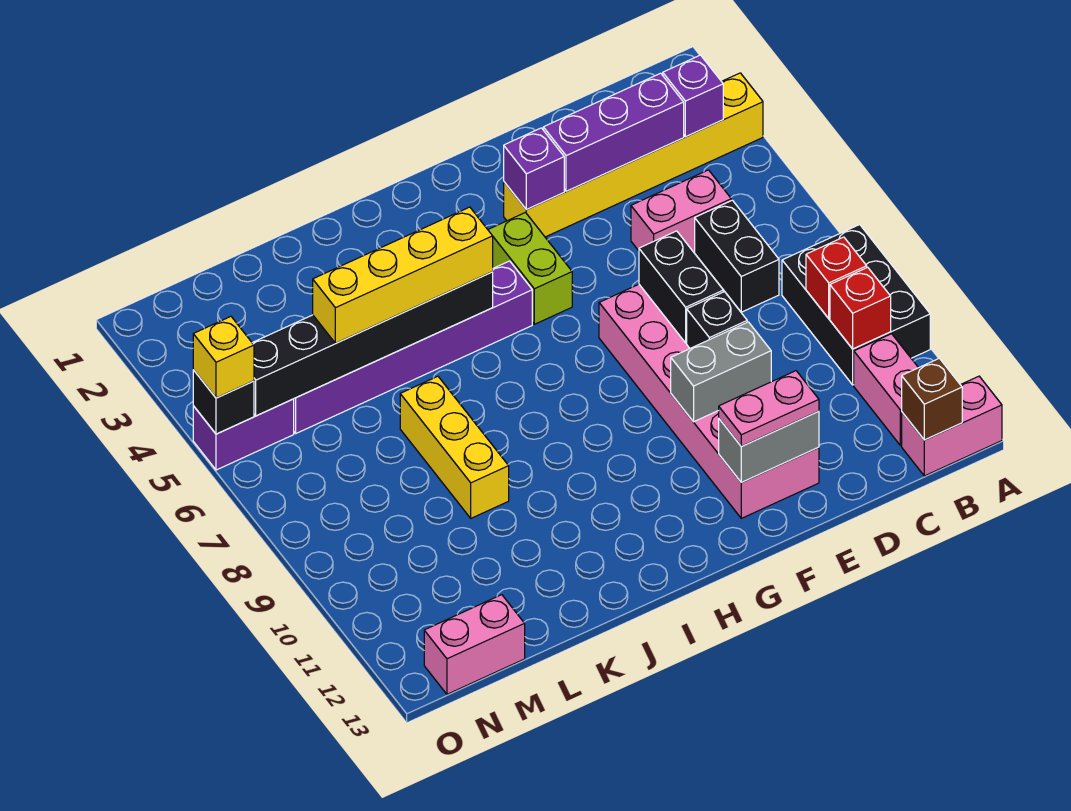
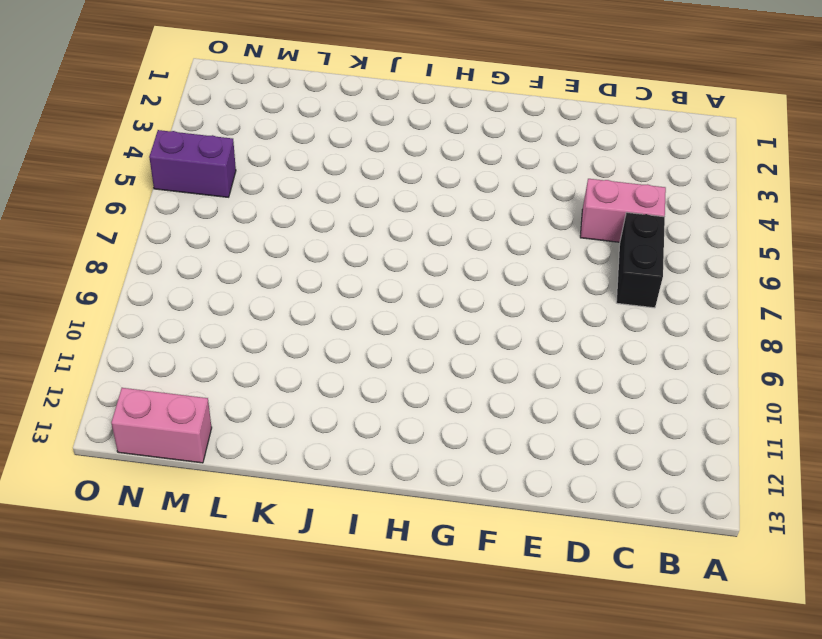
none -> yellow brick A3:F3 level 1
none -> black brick A8:B10 level 1
none -> pink brick A13:B13 level 1

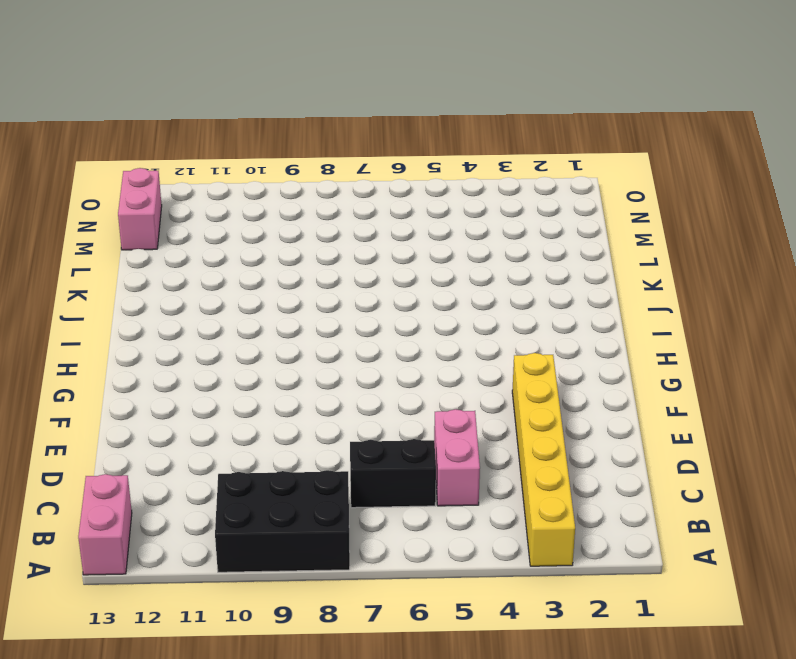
none -> pink brick B11:B12 level 1
none -> pink brick E7:F12 level 1
none -> lime brick G4:G5 level 1

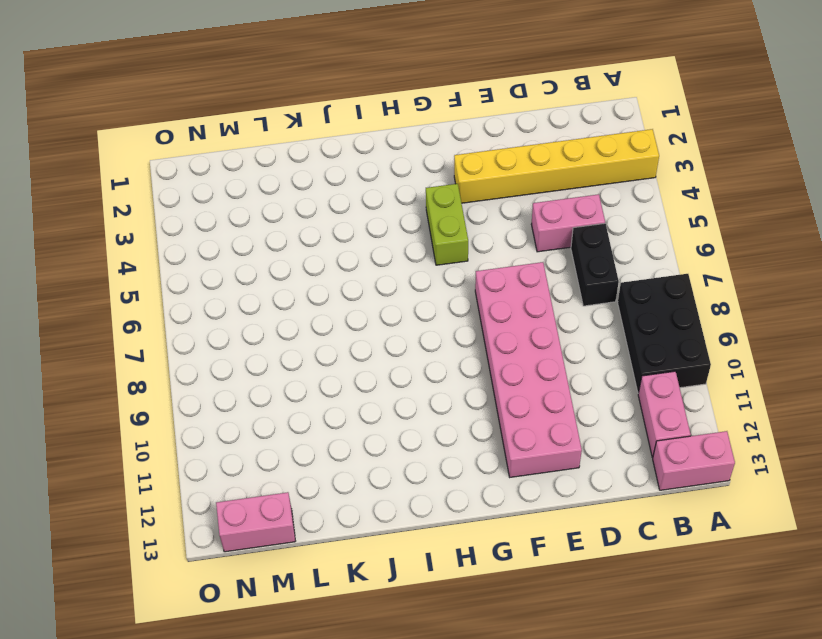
none -> purple brick H5:M5 level 1
none -> yellow brick K7:K9 level 1
none -> purple brick N5:O5 level 1

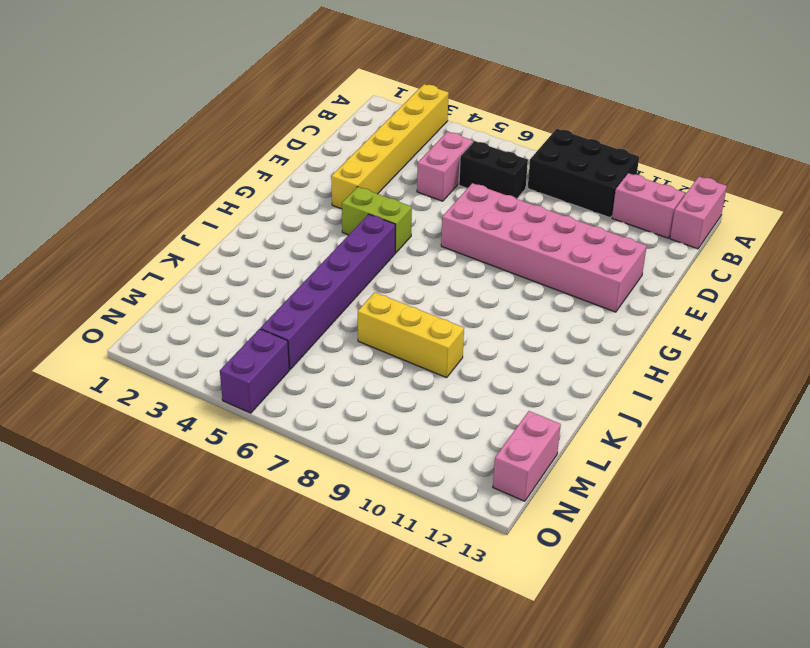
none -> purple brick B3 level 2
none -> red brick B9 level 2
none -> red brick B10 level 2

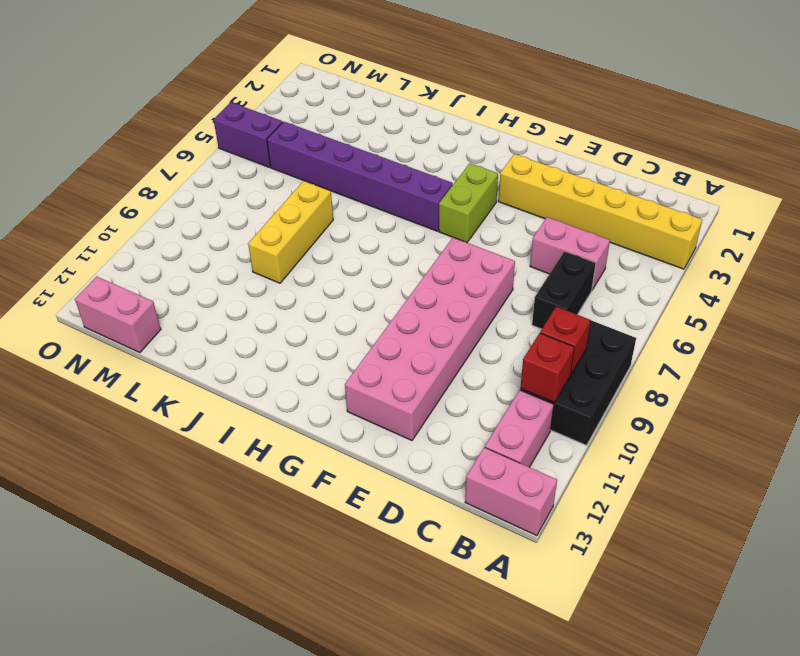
none -> purple brick B3 level 2
none -> brown brick B13 level 2
none -> purple brick C3:E3 level 2

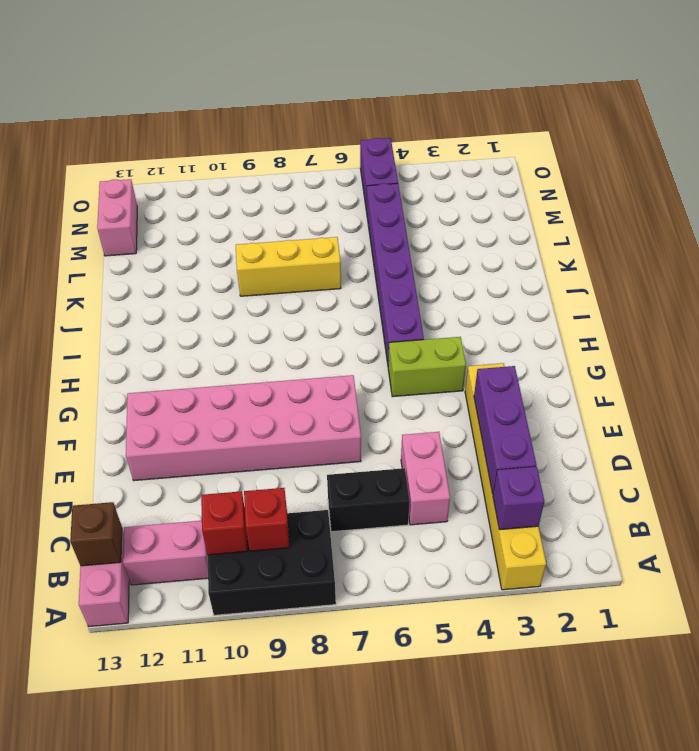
none -> black brick E7:E8 level 2
none -> black brick E9 level 2
none -> grey brick E10:F10 level 2

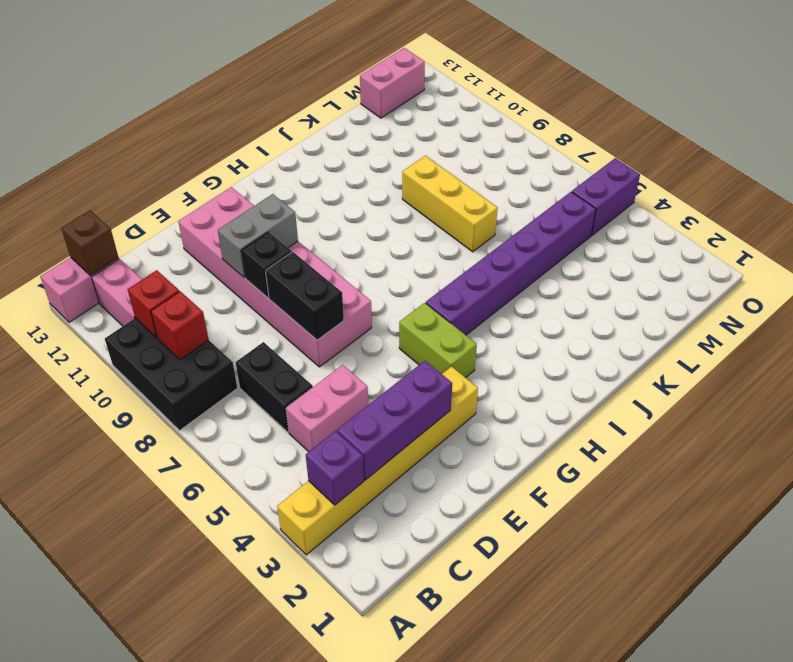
none -> grey brick E12:F12 level 2
none -> purple brick F3 level 2
none -> black brick I5:N5 level 2

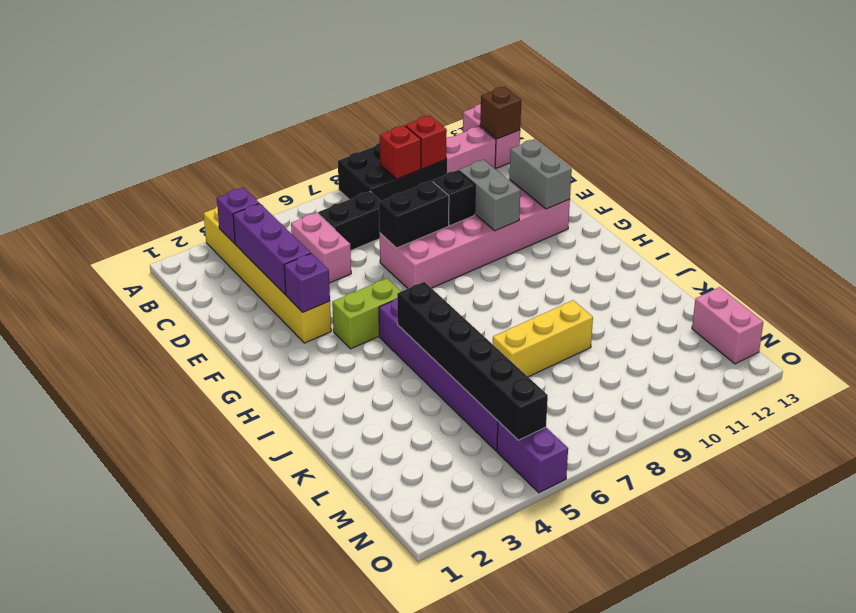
none -> black brick O5 level 2
none -> pink plate E12:F12 level 3
none -> yellow brick I5:L5 level 3

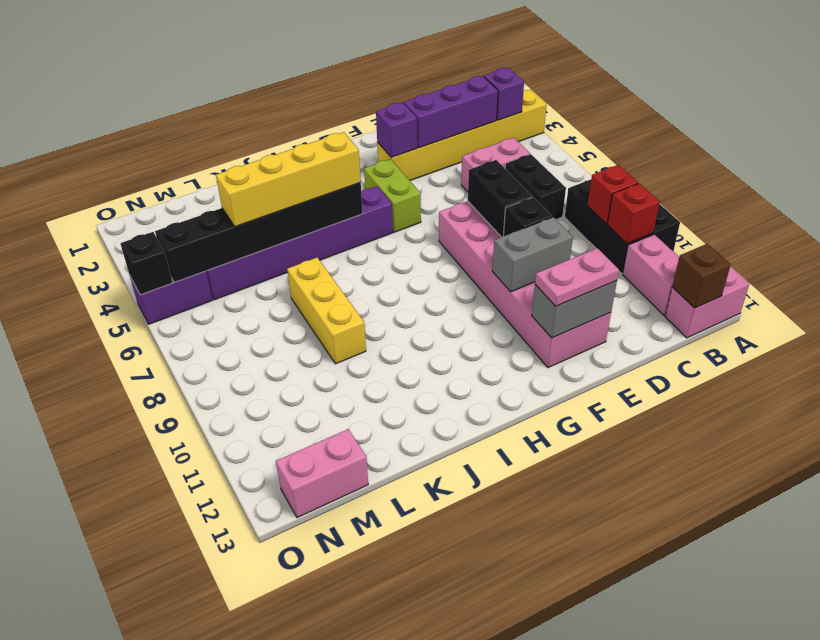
none -> yellow brick O5 level 3

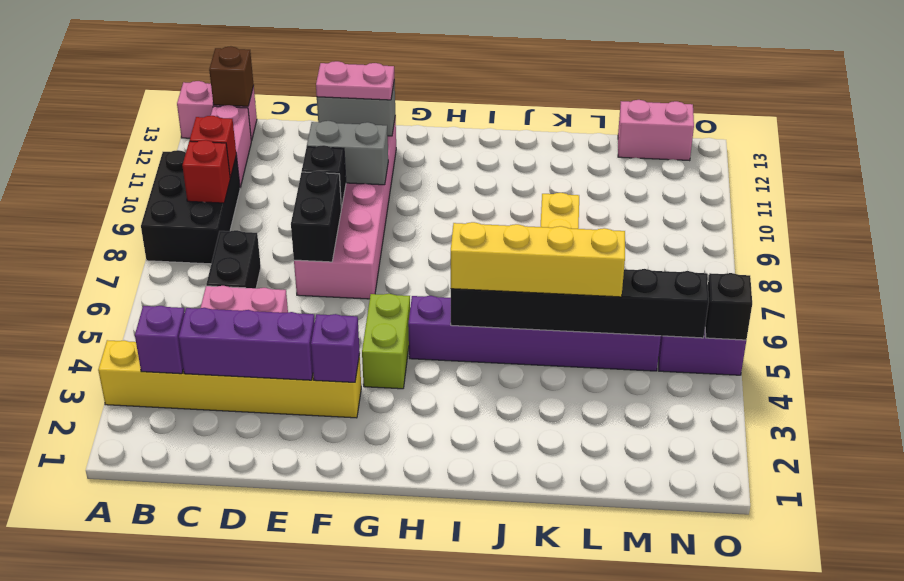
none -> yellow brick O5 level 3

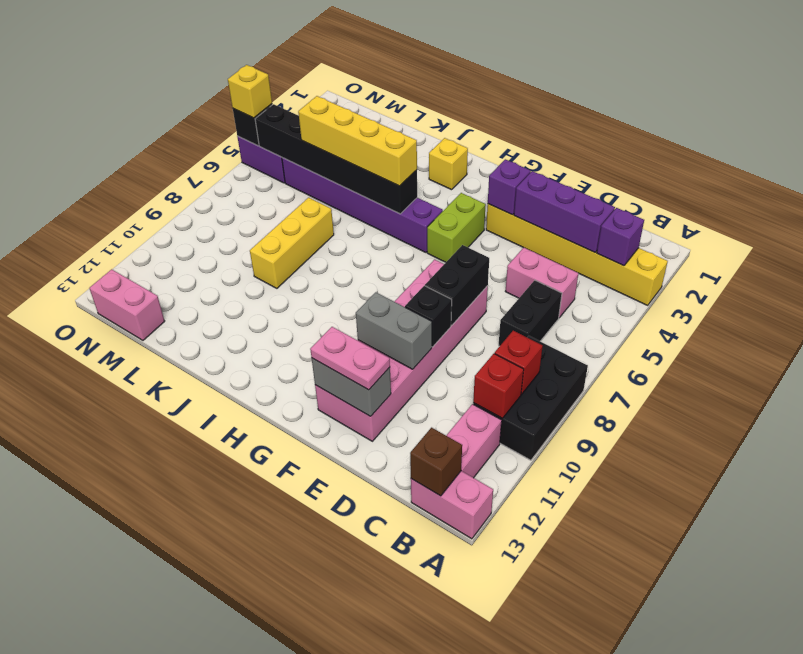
yellow brick I2 level 1 -> none

